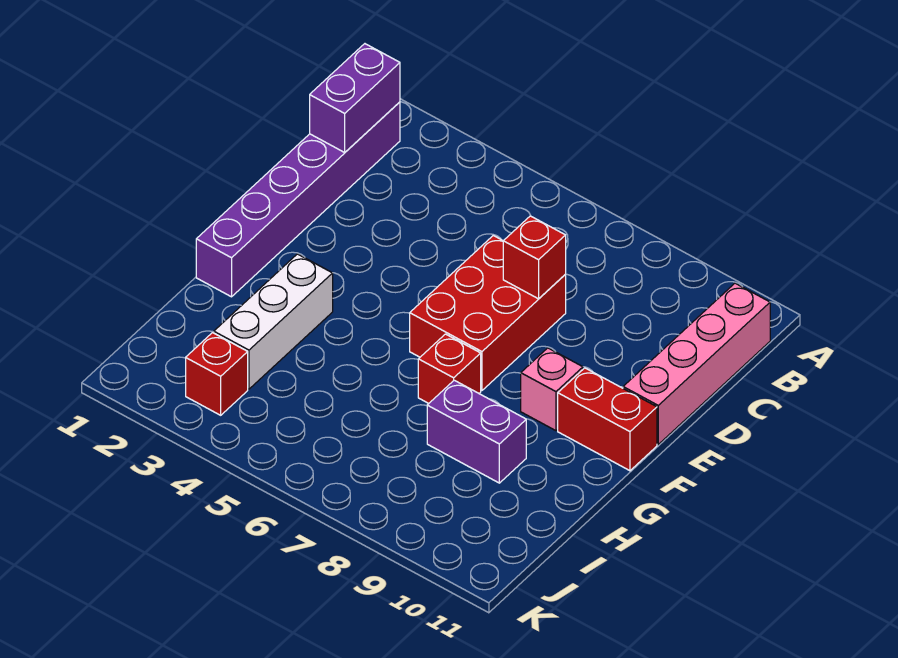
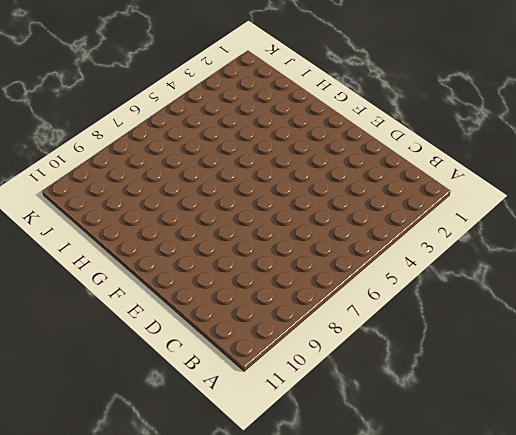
none -> purple brick B1:G1 level 1
none -> pink brick B11:E11 level 1

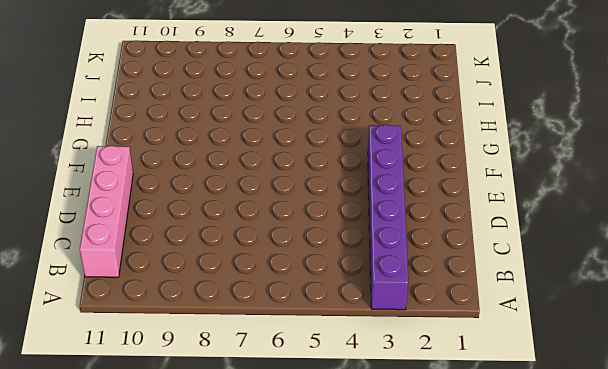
purple brick A3:F3 level 1 -> purple brick B1:G1 level 1
none -> red brick D6:F7 level 1
none -> pink brick F9 level 1

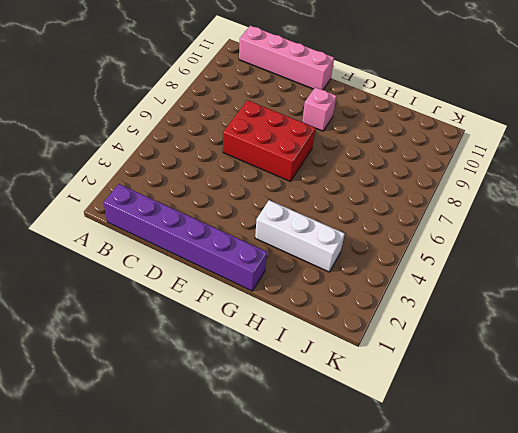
none -> red brick F10:F11 level 1
none -> red brick G7 level 1

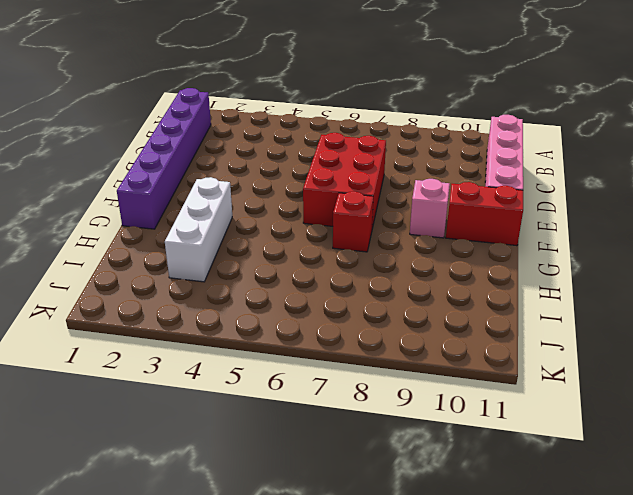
none -> purple brick H8:H9 level 1
none -> red brick J3 level 1

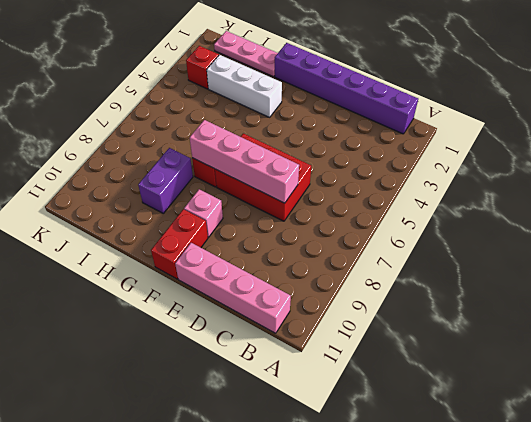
pink brick D7:G7 level 2 -> red brick D7 level 2
pink plate H1:J1 level 1 -> none
none -> purple brick B1:C1 level 2

